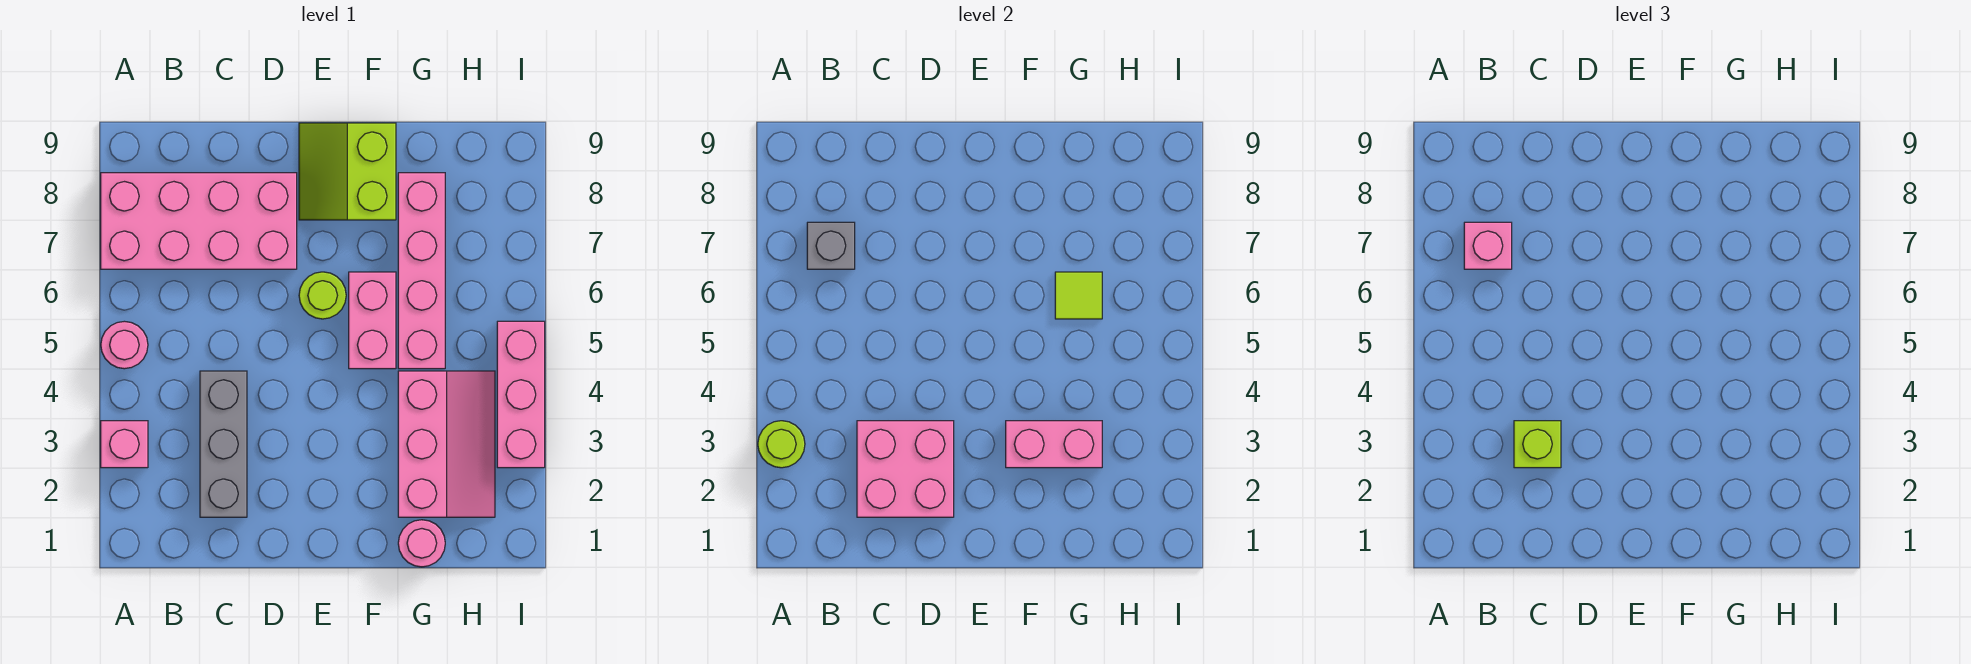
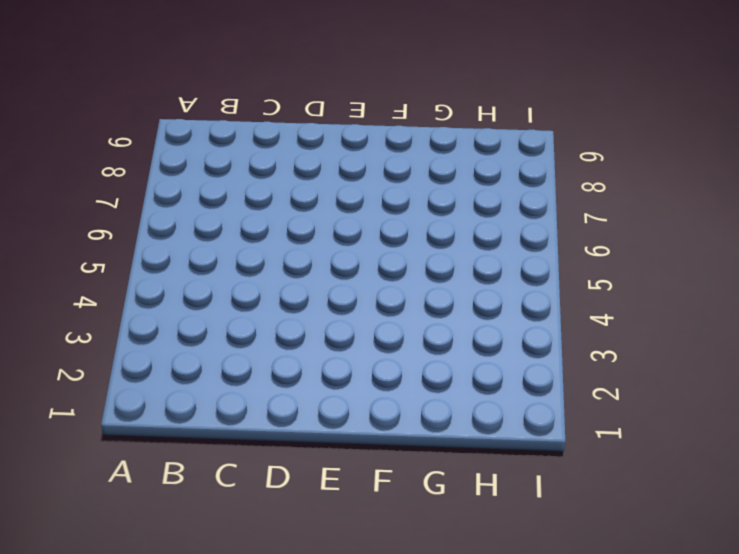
none -> pink brick A3 level 1
none -> pink round brick A5 level 1
none -> pink brick A7:D8 level 1

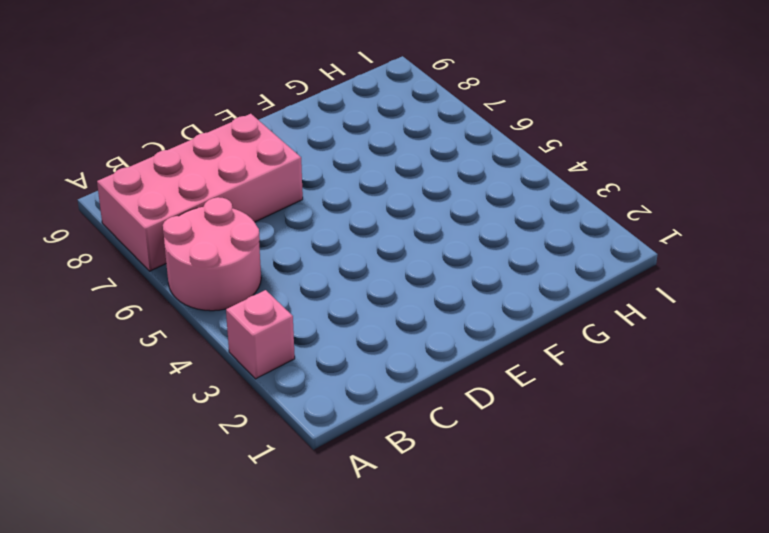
pink round brick A5:B6 level 1 -> pink round brick A5 level 1
none -> grey brick C2:C4 level 1
none -> lime round brick E6 level 1
none -> lime slope E8:F9 level 1 top F

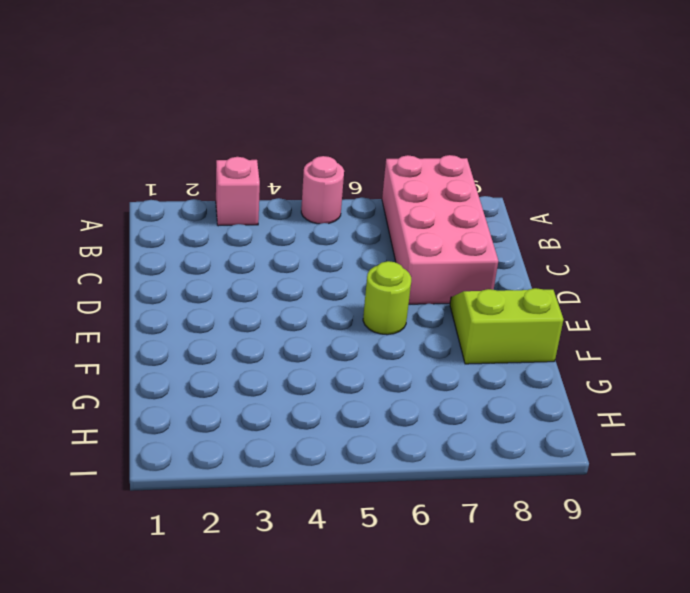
none -> grey brick C2:C4 level 1
none -> pink brick F5:F6 level 1
none -> pink round brick G1 level 1

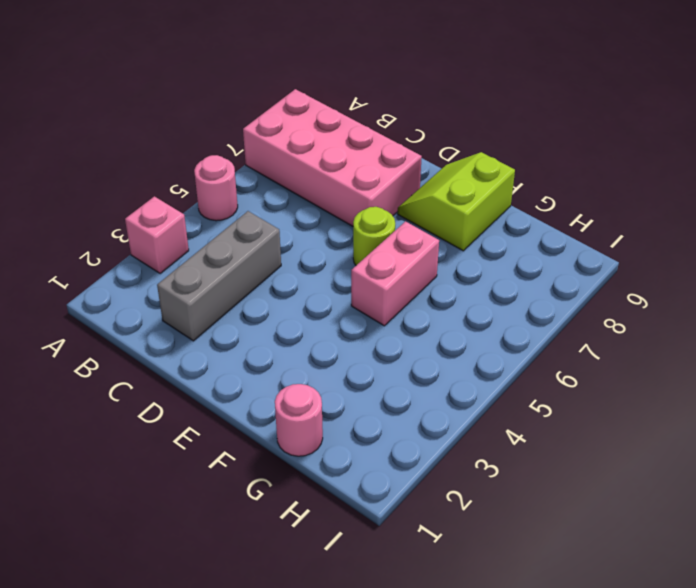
none -> pink slope G2:H4 level 1 top G
none -> pink brick G5:G8 level 1
none -> pink brick I3:I5 level 1

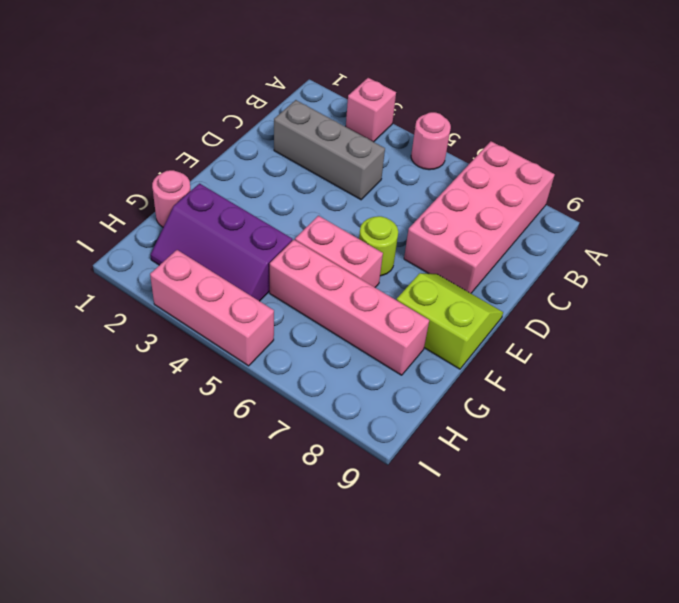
purple slope G2:H4 level 1 top G -> pink slope G2:H4 level 1 top G
none -> lime round brick A3 level 2
none -> grey brick B7 level 2
none -> pink brick C2:D3 level 2

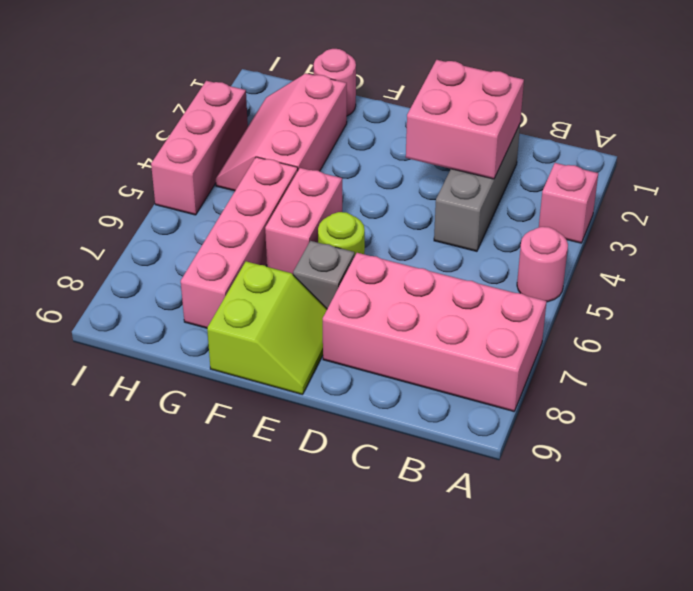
grey brick E7 level 1 -> grey brick B7 level 2
none -> lime round brick A3 level 2
none -> pink brick F3:G3 level 2
none -> lime tile G6 level 2

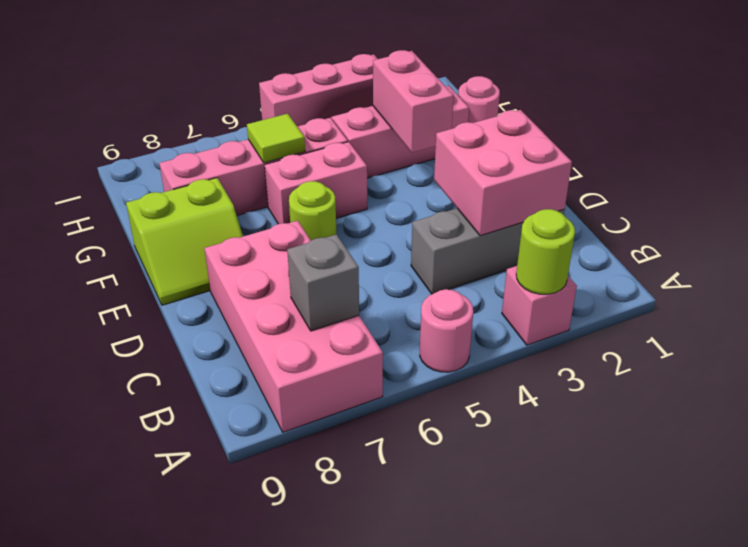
none -> pink brick B7 level 3
none -> lime brick C3 level 3

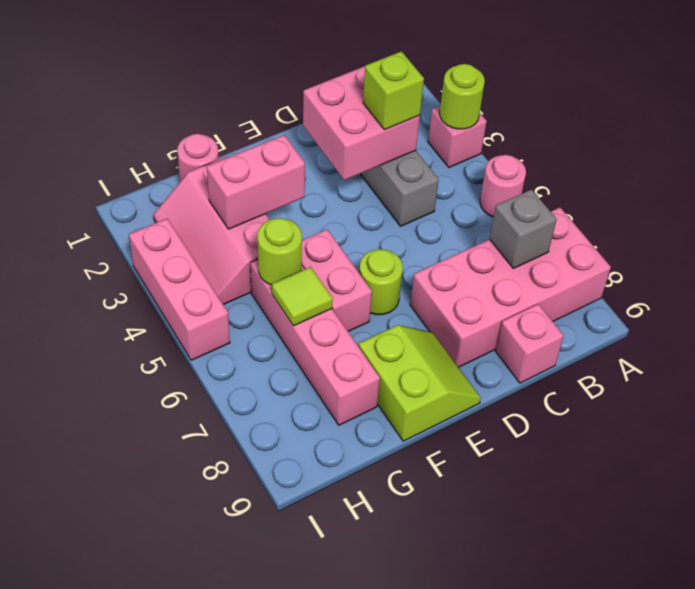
pink brick C9 level 1 -> pink brick B7 level 3
lime round brick G5 level 2 -> none

